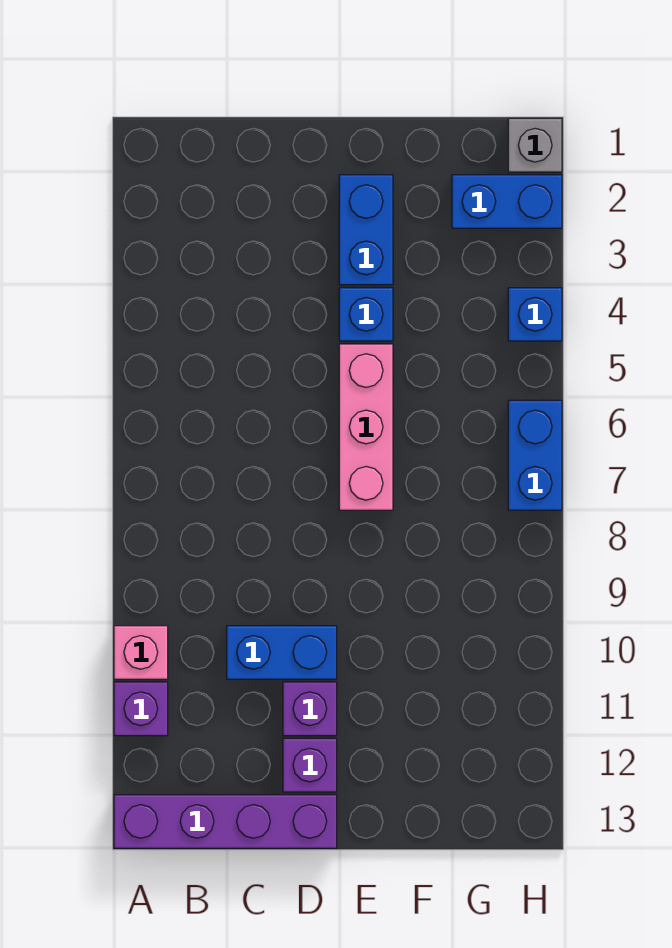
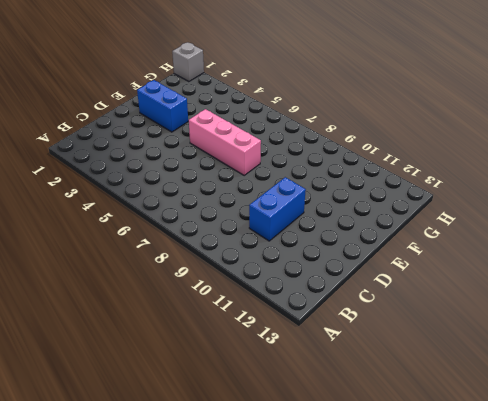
none -> pink brick A10 level 1
none -> purple brick A11 level 1
none -> purple brick A13:D13 level 1

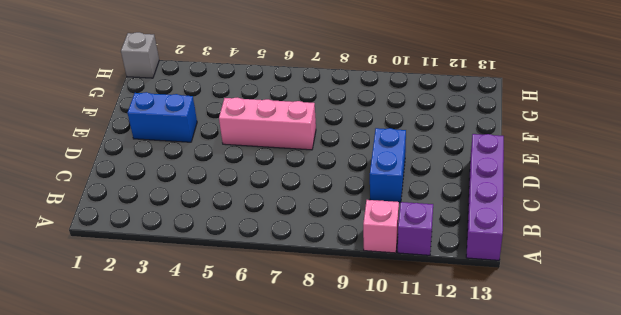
none -> purple brick D11 level 1
none -> purple brick D12 level 1
none -> blue brick E4 level 1

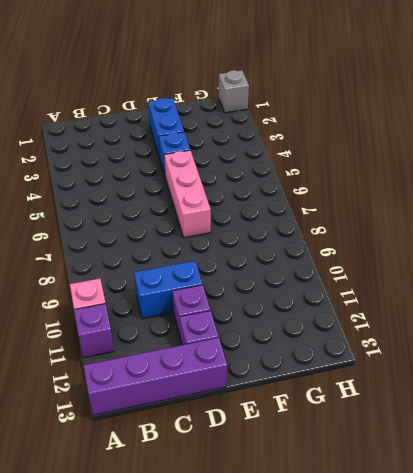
none -> blue brick G2:H2 level 1
none -> blue brick H4 level 1
none -> blue brick H6:H7 level 1

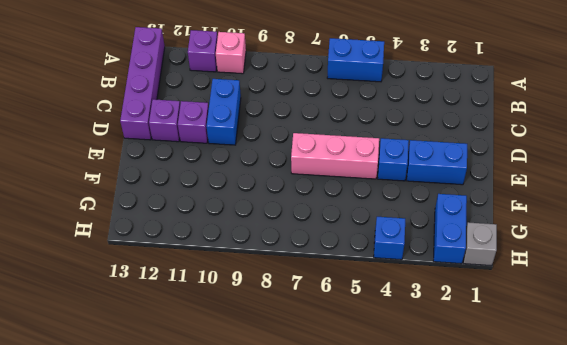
blue brick A5:A6 level 1 -> blue brick H6:H7 level 1

